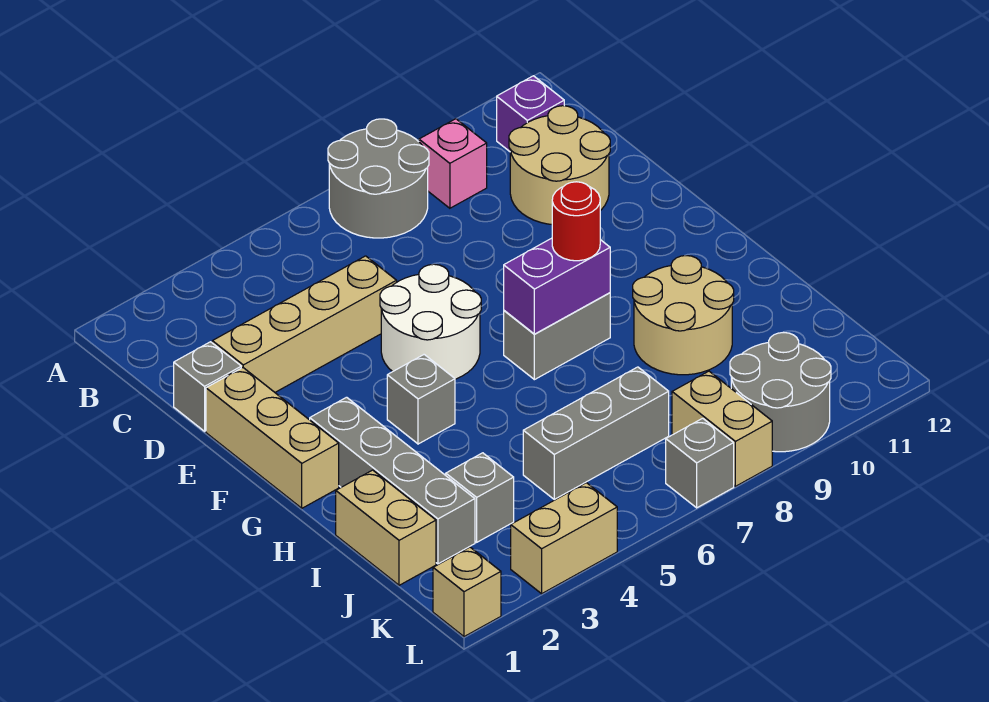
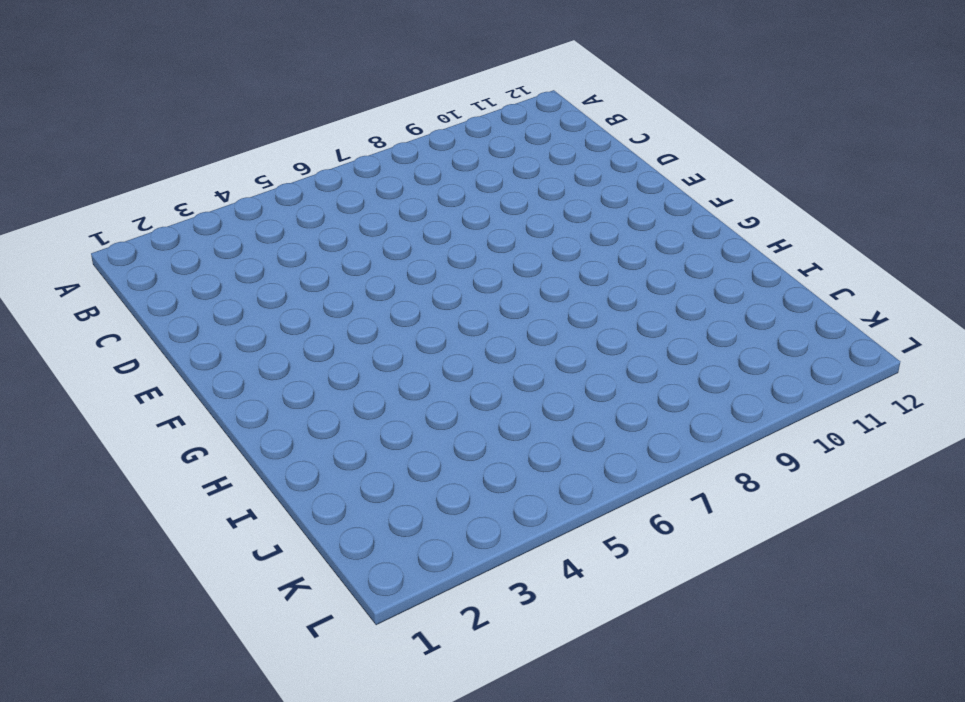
none -> grey round brick A7:B8 level 1
none -> pink brick B9 level 1
none -> purple brick B11 level 1

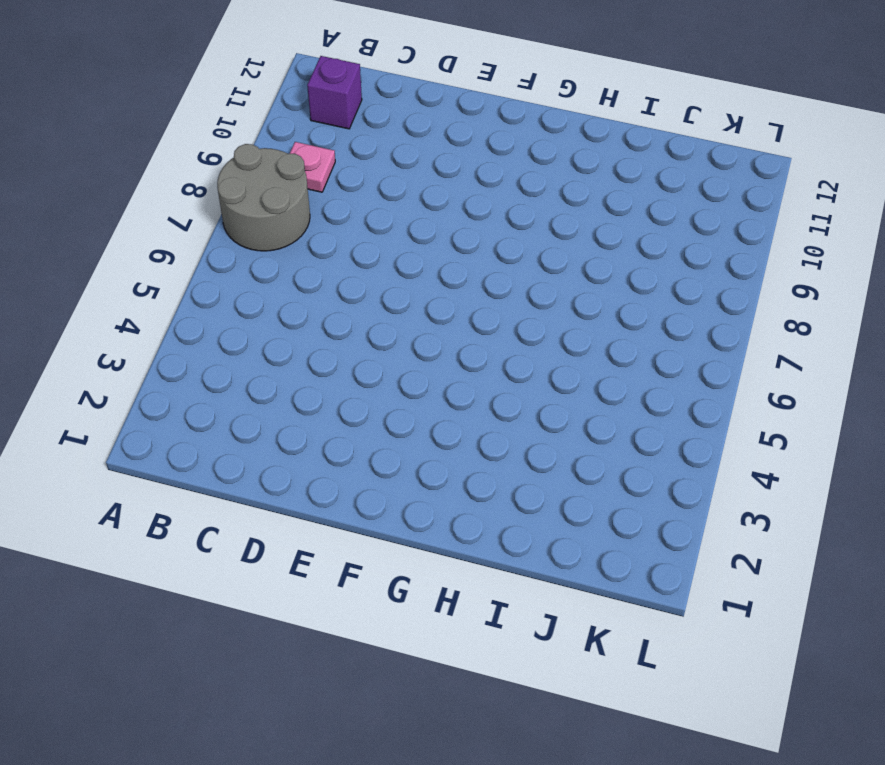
pink plate B9 level 1 -> pink brick B9 level 1
none -> tan round brick C10:D11 level 1
none -> grey brick D1 level 1
none -> tan brick D2:D5 level 1

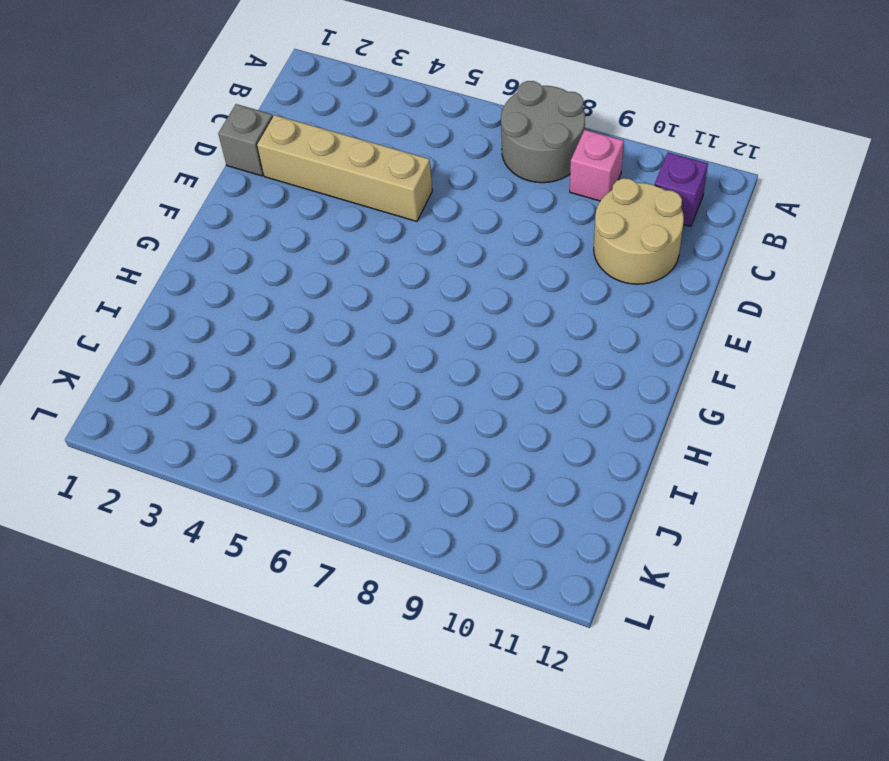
none -> tan brick E1:G1 level 1
none -> white round brick E5:F6 level 1
none -> grey brick G2:J2 level 1

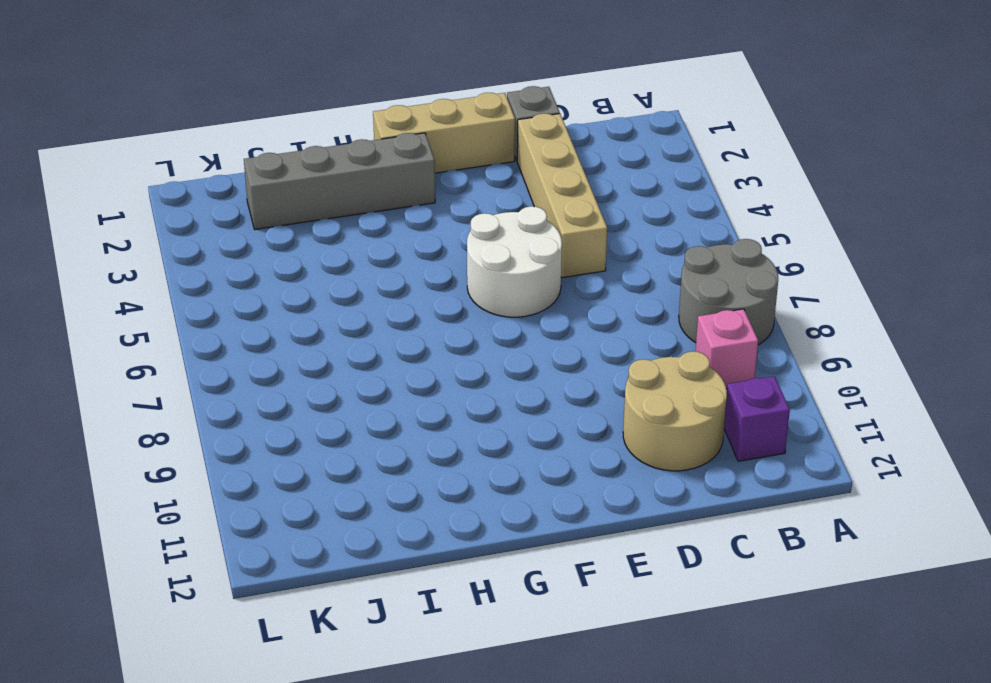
none -> grey brick G4 level 1
none -> grey brick G7:G8 level 1
none -> tan round brick H9:I10 level 1

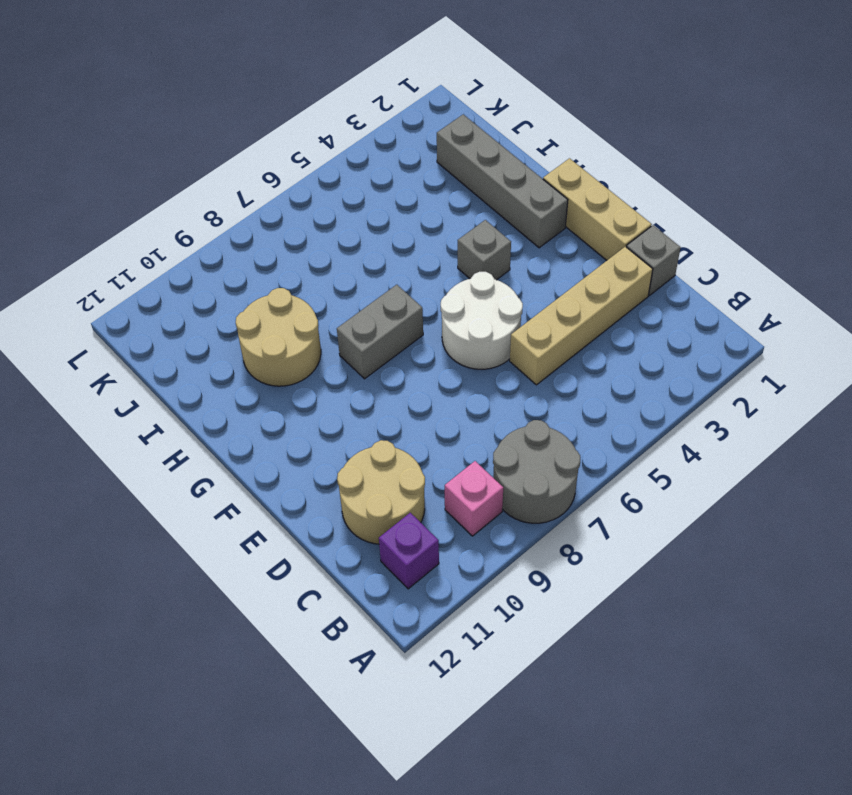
none -> tan brick I1:J1 level 1
none -> grey brick J3 level 1
none -> grey brick J5:J7 level 1

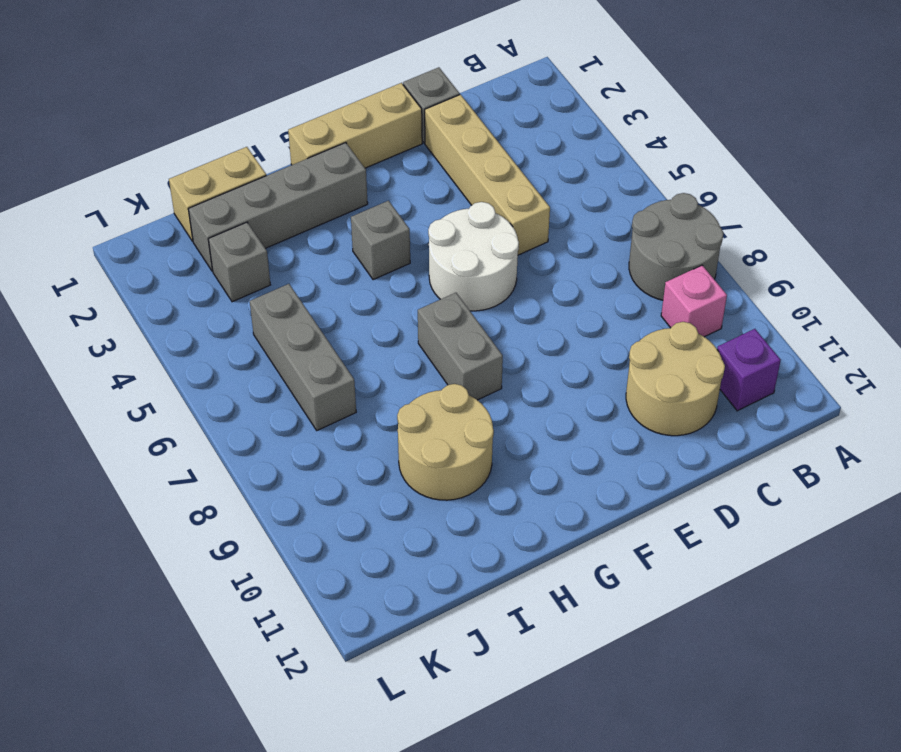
none -> tan brick K8:L8 level 1
none -> grey round brick K9:L10 level 1
none -> tan brick L1 level 1

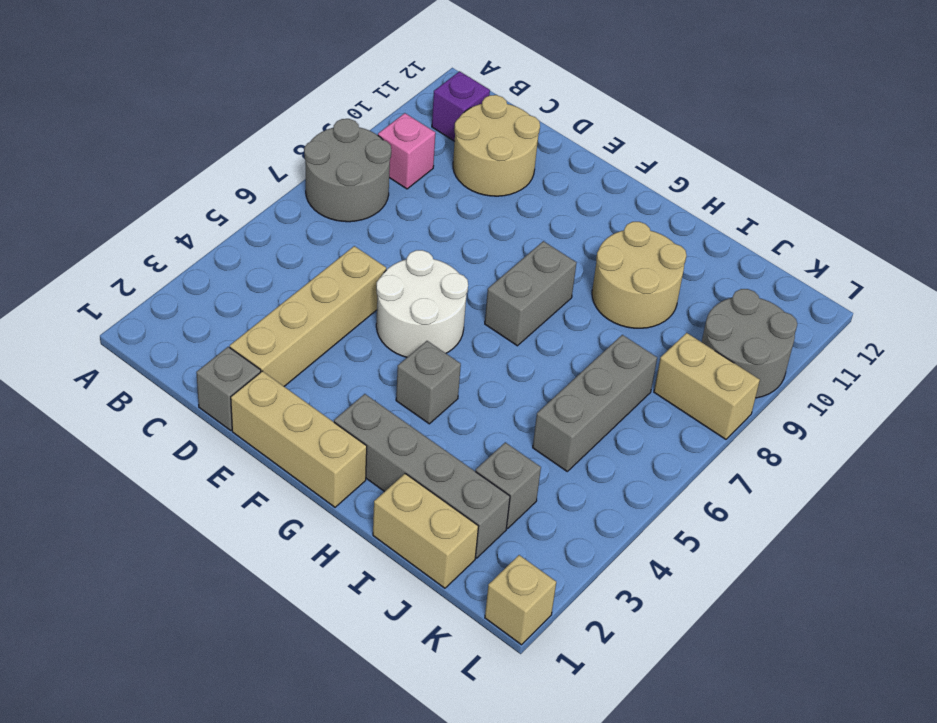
none -> tan brick L3:L4 level 1
none -> grey brick L7 level 1
none -> purple brick G7:G8 level 2

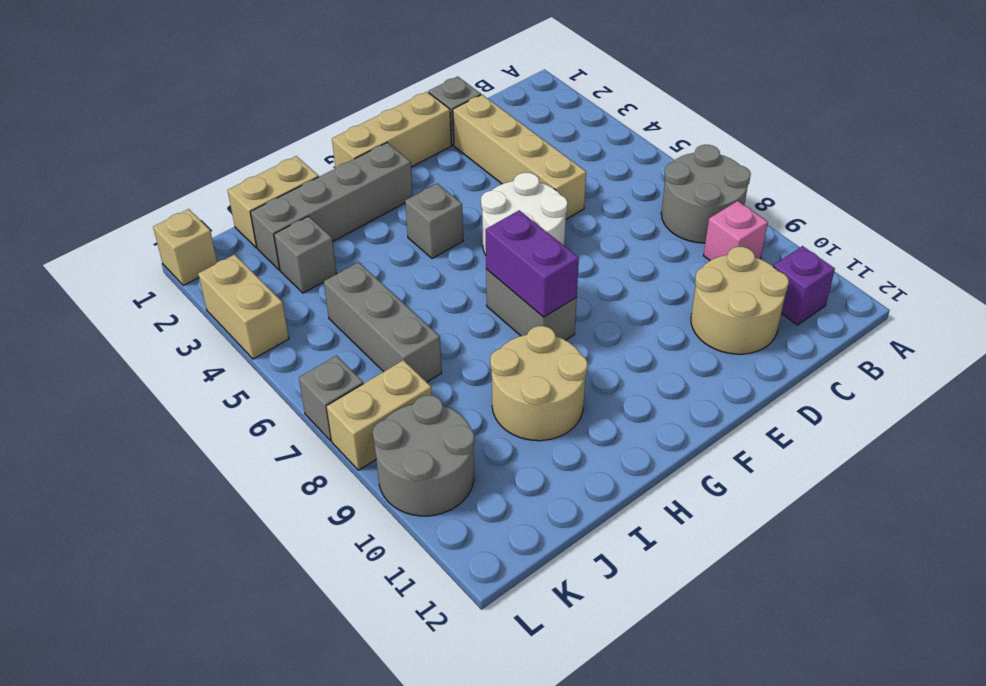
none -> red round brick G8 level 3

